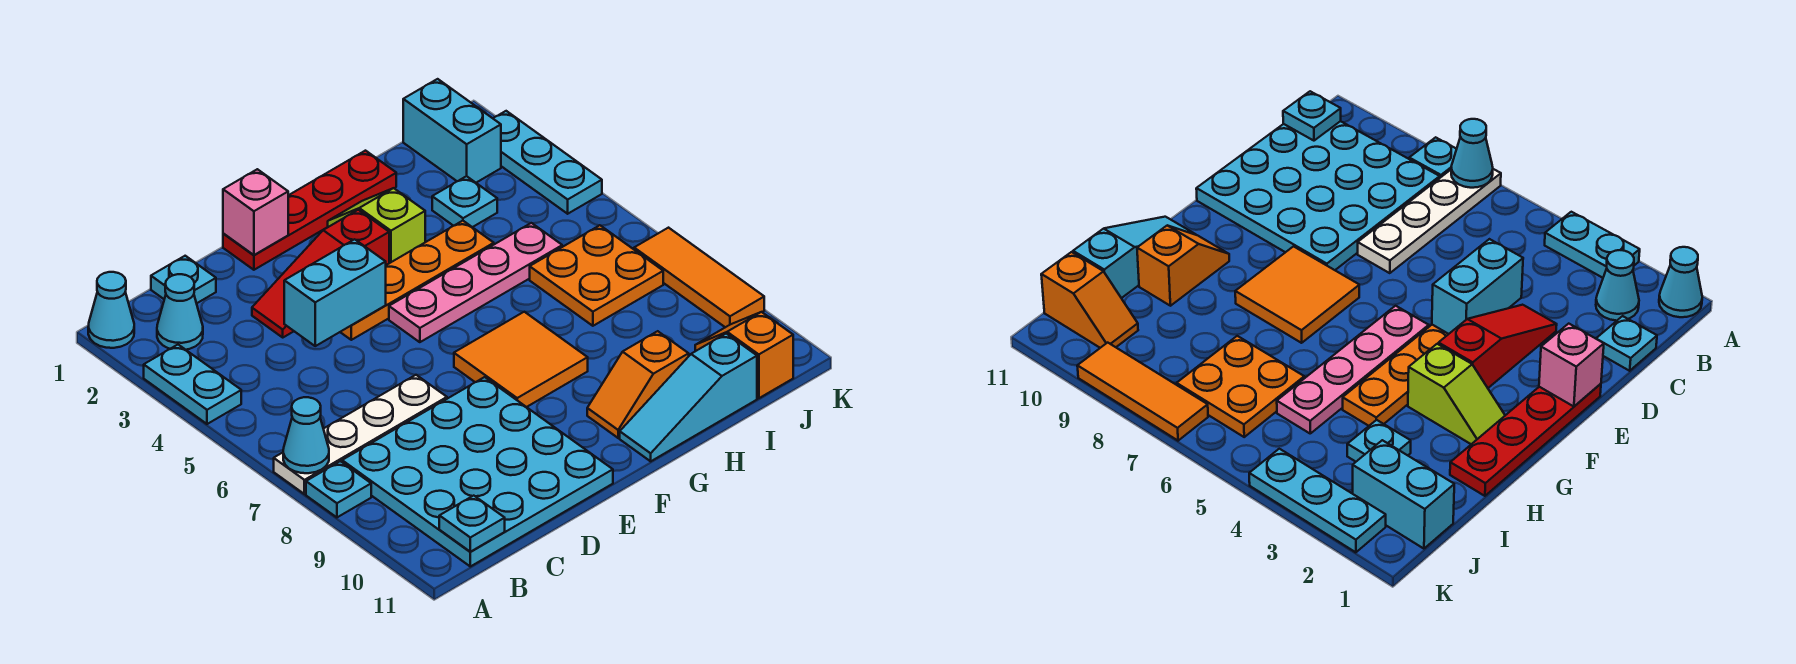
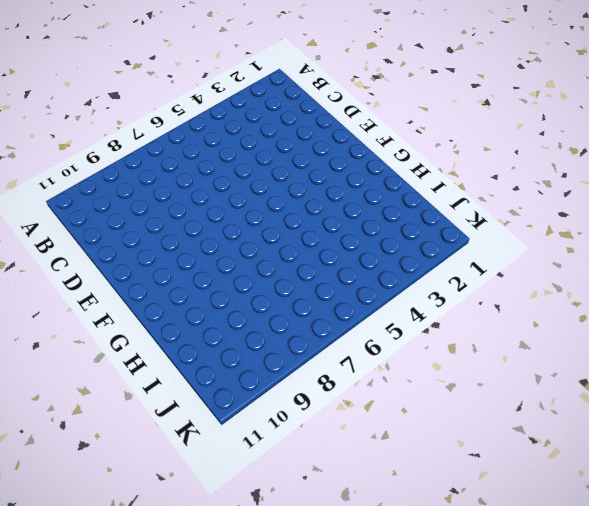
none -> cyan cone A1 level 1
none -> cyan plate A3:A4 level 1
none -> white plate A7:D7 level 1

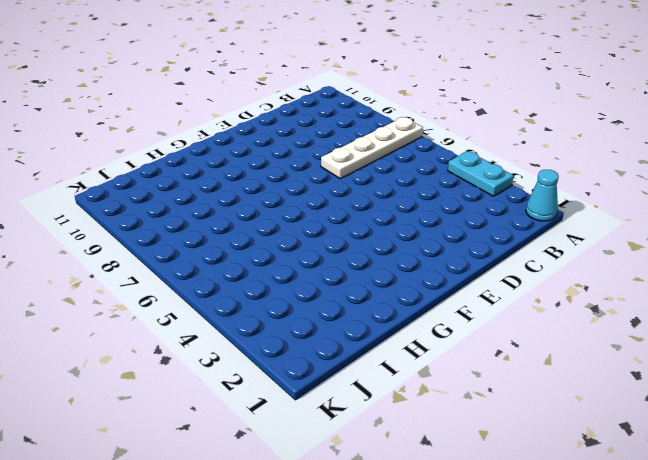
none -> cyan plate A8 level 1
none -> cyan cone B2 level 1
none -> cyan plate B8:E11 level 1

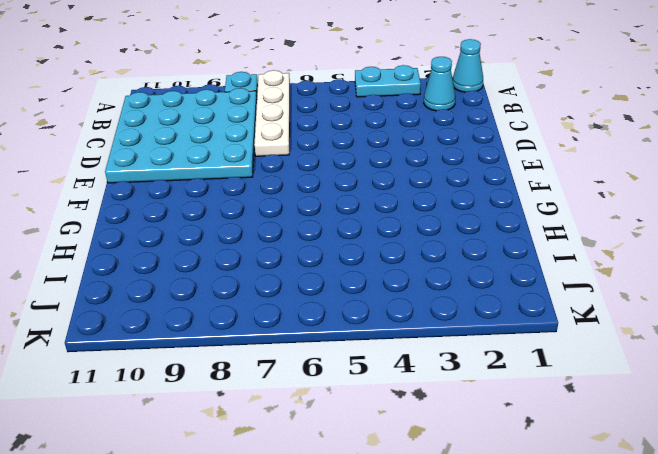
none -> cyan plate C1 level 1
none -> red slope D3:F3 level 1 top F
none -> red plate E1:H1 level 1

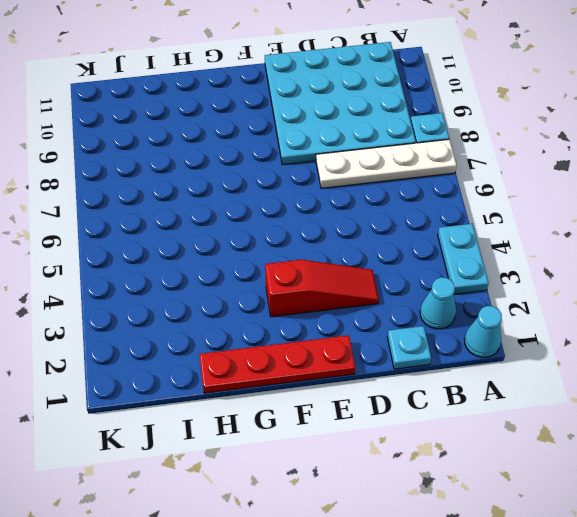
none -> orange plate E4:H4 level 1
none -> pink plate F5:I5 level 1
none -> orange tile F7:G8 level 1

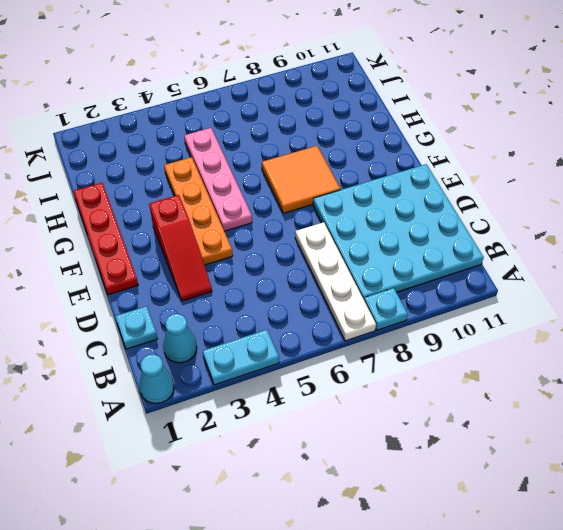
none -> lime slope G2:G3 level 1 top 3
none -> orange slope G10:H10 level 1 top H
none -> cyan slope G11:I11 level 1 top I

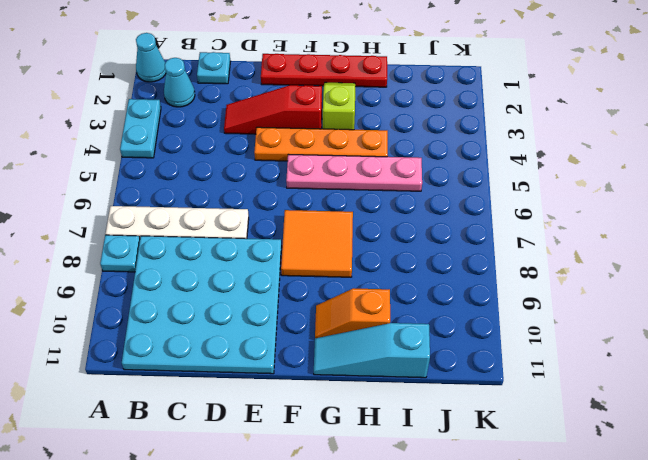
none -> cyan plate I3 level 1
none -> orange plate I6:J7 level 1
none -> cyan brick J1:J2 level 1

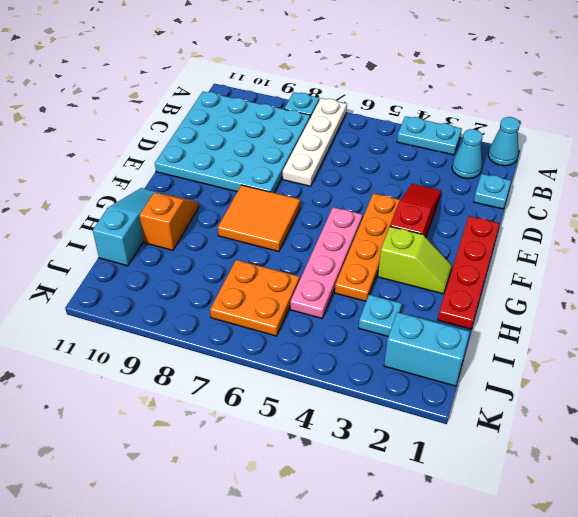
none -> orange slope J10:J11 level 1 top 11
none -> cyan plate K2:K4 level 1
none -> orange tile K7:K9 level 1

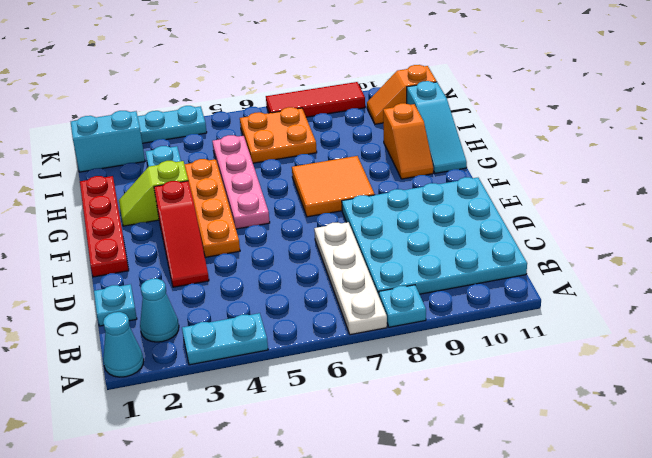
red tile K7:K9 level 1 -> orange tile K7:K9 level 1
none -> cyan cone A7 level 2
none -> cyan plate B11 level 2
none -> cyan brick D4:E4 level 2

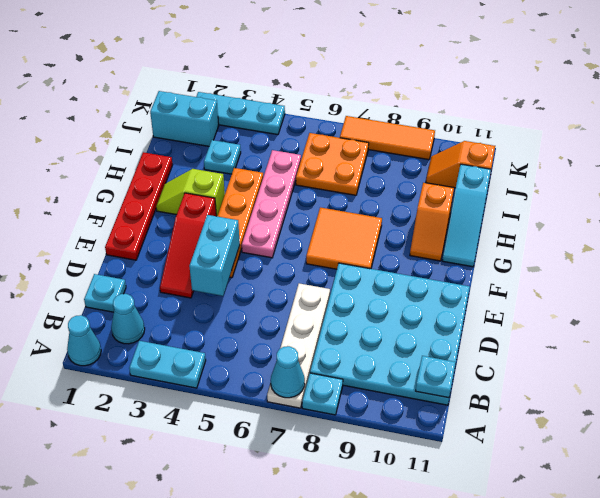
none -> pink brick E1 level 2

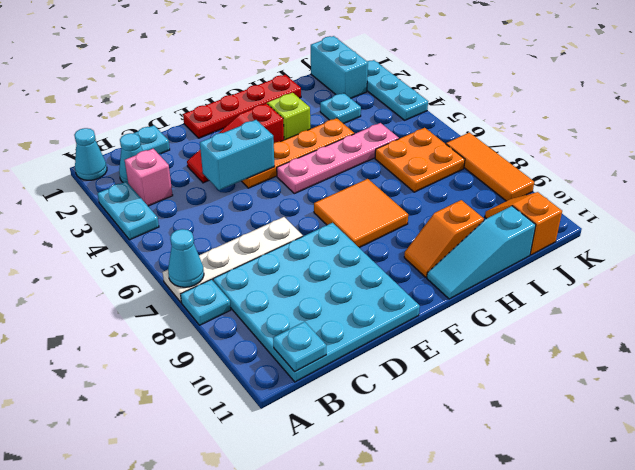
pink brick B3 level 1 -> pink brick E1 level 2

